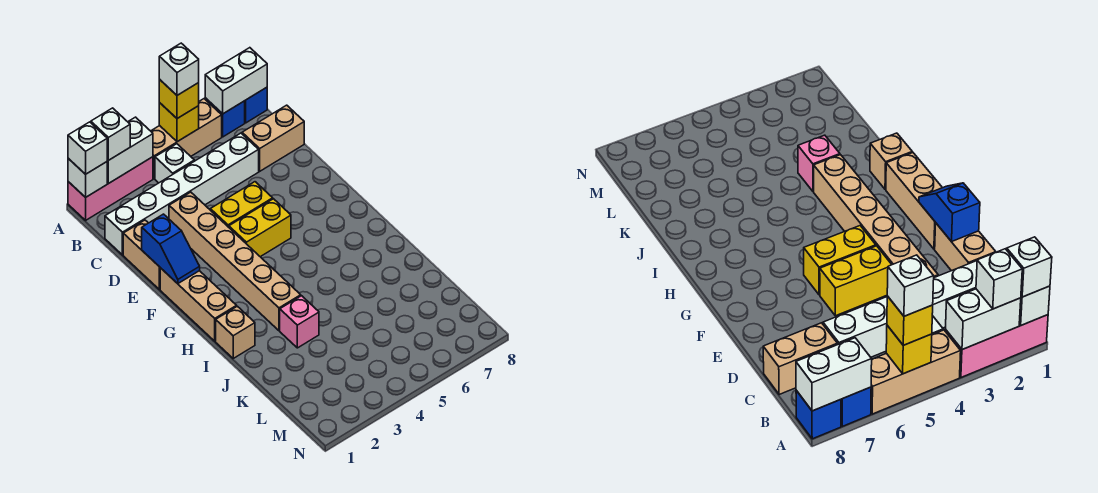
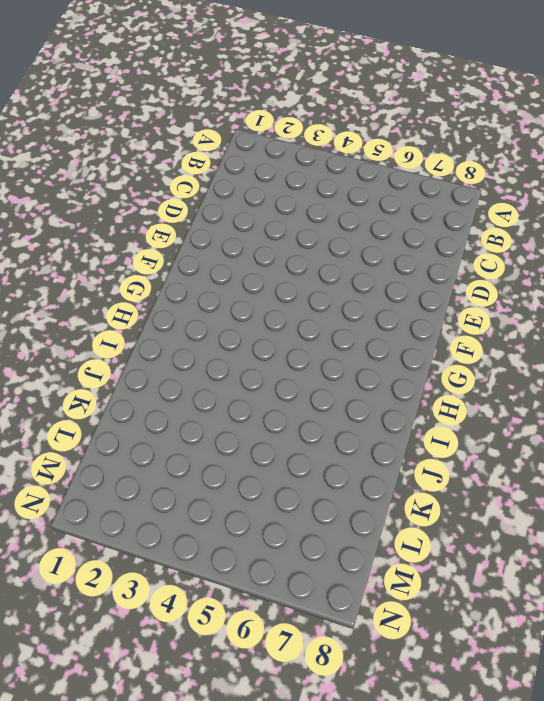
none -> pink brick A1:A3 level 1
none -> tan brick A4:A6 level 1
none -> blue brick A7 level 1

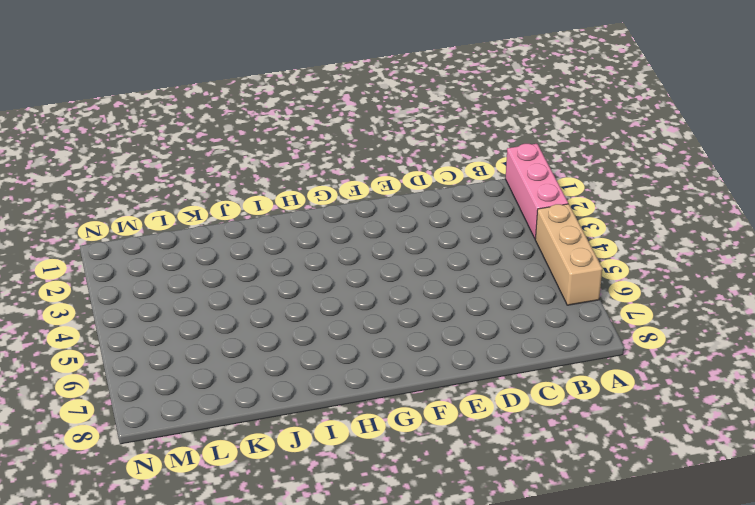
none -> blue brick A7 level 1
none -> blue brick A8 level 1
none -> white brick B4 level 1

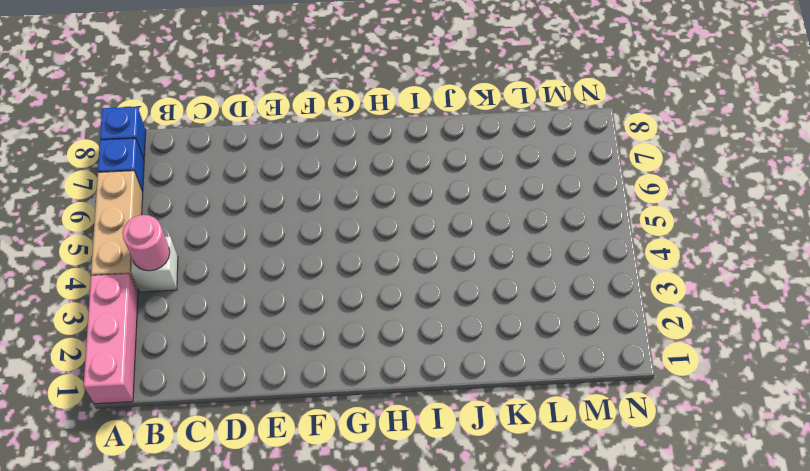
pink round brick B4 level 2 -> none
none -> white brick C1:C6 level 1
none -> tan brick C7:C8 level 1
none -> tan brick D1:E1 level 1

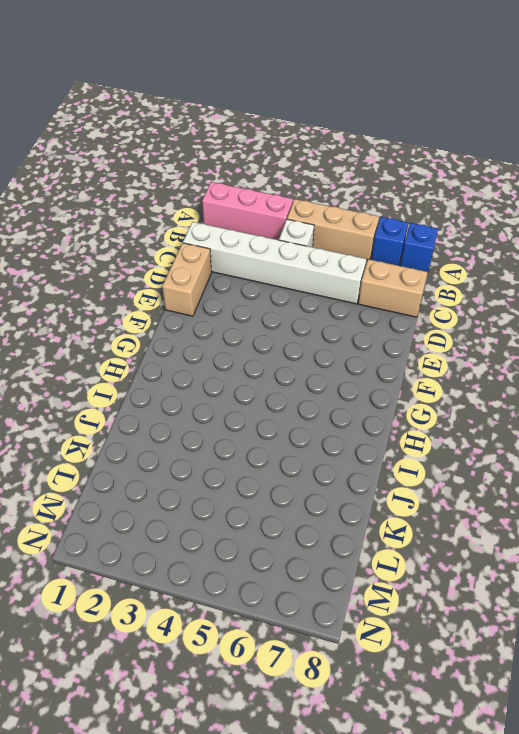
none -> tan brick D3:I3 level 1
none -> yellow brick E4:E5 level 1
none -> tan brick F1:H1 level 1

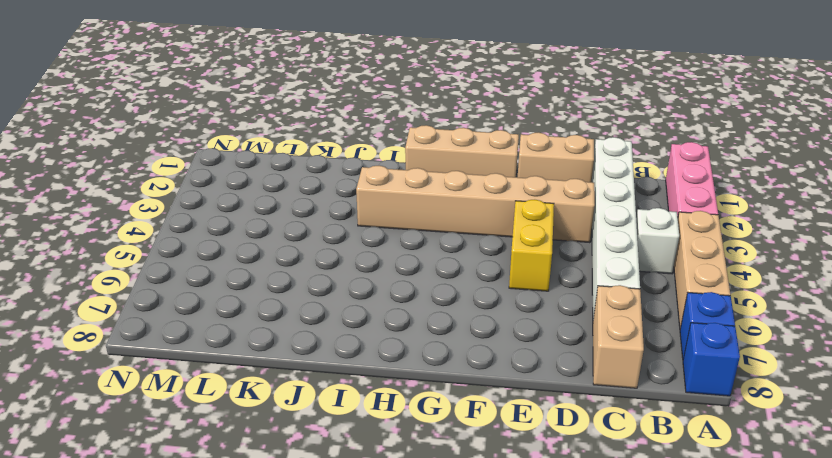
none -> yellow brick F4:F5 level 1
none -> tan brick I1 level 1
none -> pink brick J3 level 1

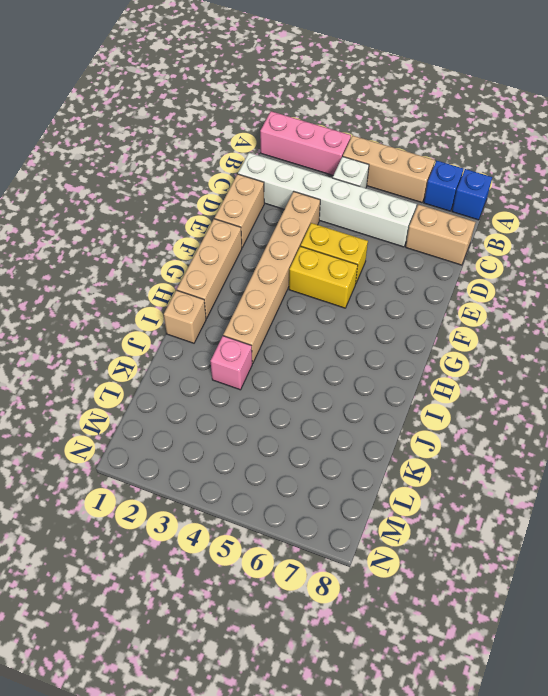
none -> white brick A1 level 2
none -> white brick A2:A3 level 2
none -> yellow brick A5 level 2

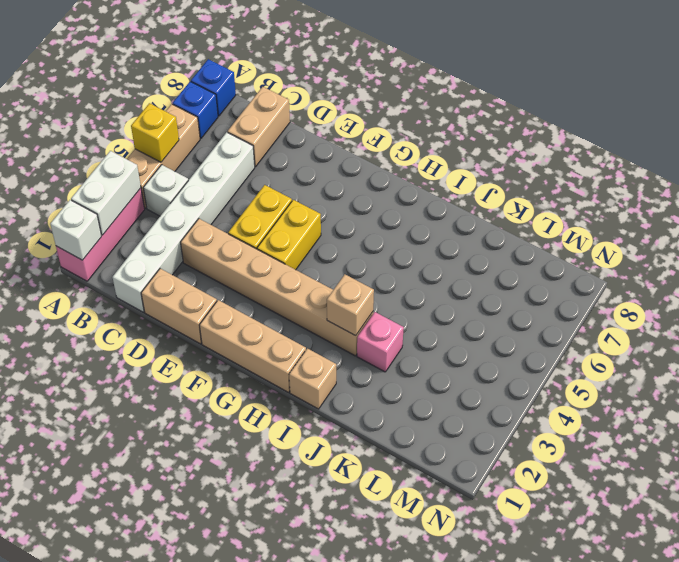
tan brick I3 level 2 -> none
none -> white brick A7:A8 level 2
none -> blue slope E1:F1 level 2 top E
none -> white brick A1 level 3

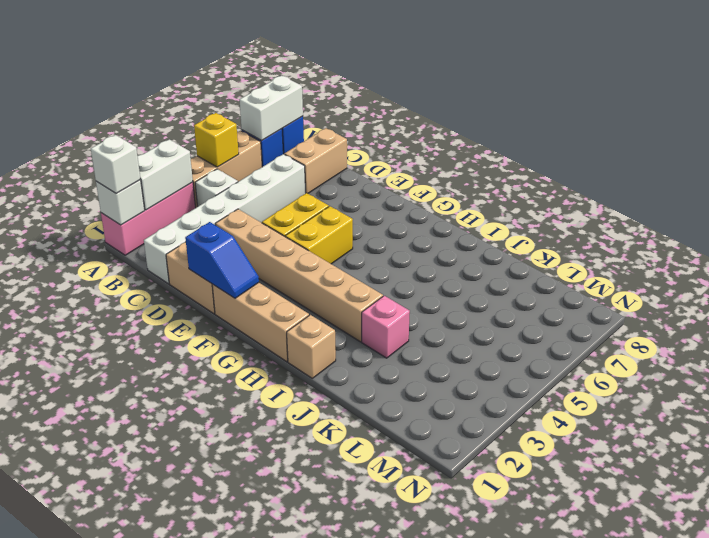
none -> white brick A2 level 3
none -> yellow brick A5 level 3
none -> white brick A5 level 4

